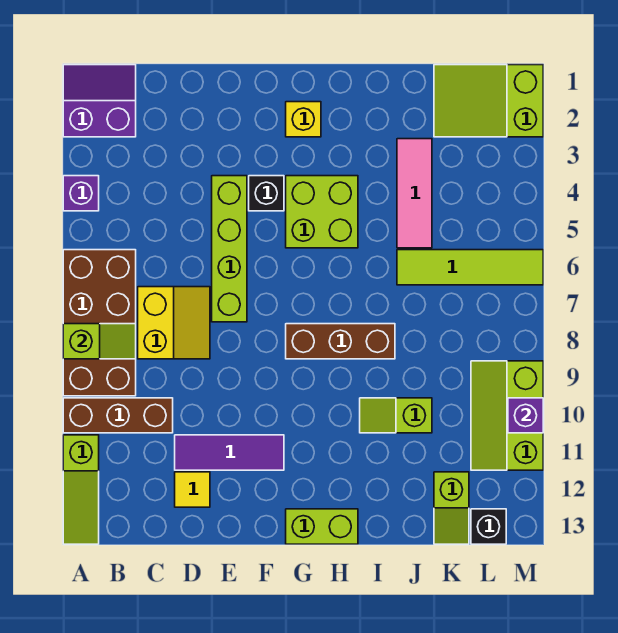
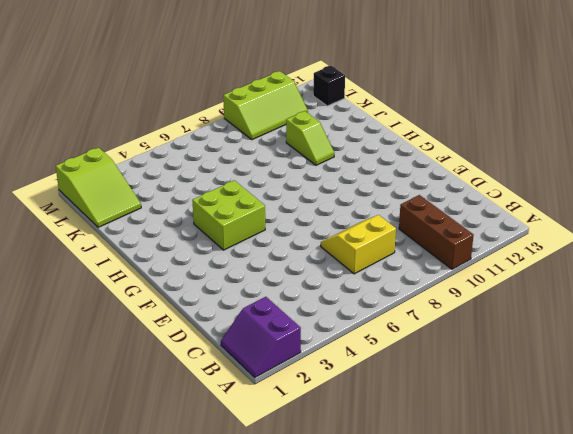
none -> purple brick A4 level 1
none -> brown brick A6:B9 level 1
none -> lime slope A11:A13 level 1 top 11

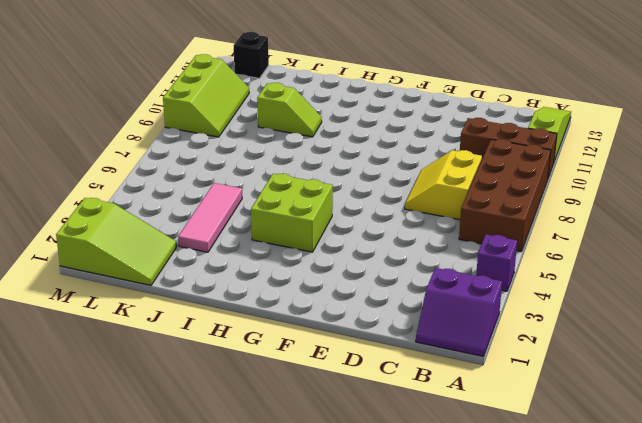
none -> purple tile D11:F11 level 1
none -> yellow tile D12 level 1
none -> lime brick E4:E7 level 1

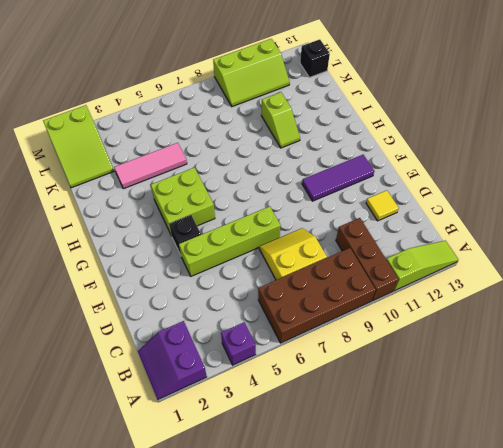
purple tile F10:F12 level 1 -> purple tile D11:F11 level 1
none -> yellow brick G2 level 1
none -> brown brick G8:I8 level 1
none -> lime brick G13:H13 level 1

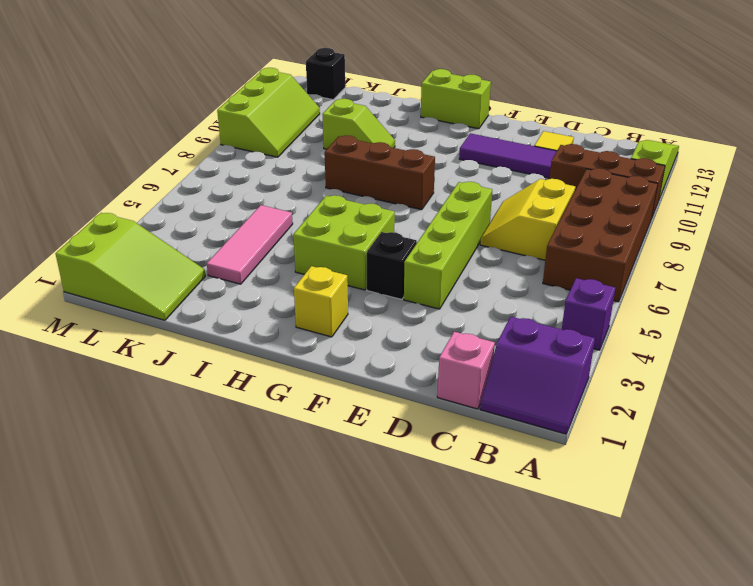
pink brick C1 level 1 -> none
none -> lime tile J6:M6 level 1
none -> lime slope K12:K13 level 1 top 12
none -> lime slope A8:B8 level 2 top A

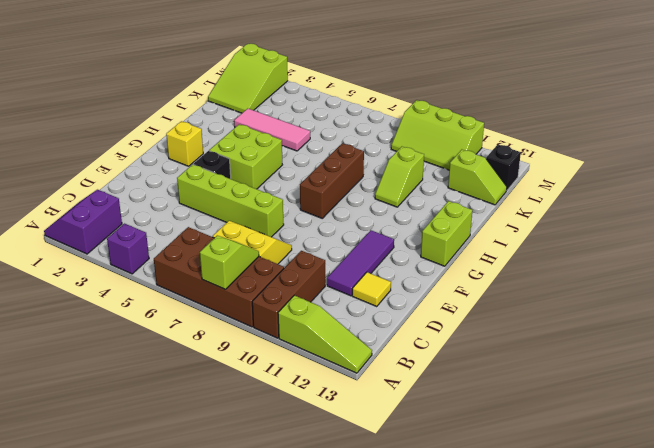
none -> lime tile J6:M6 level 1
none -> purple brick M10 level 2

